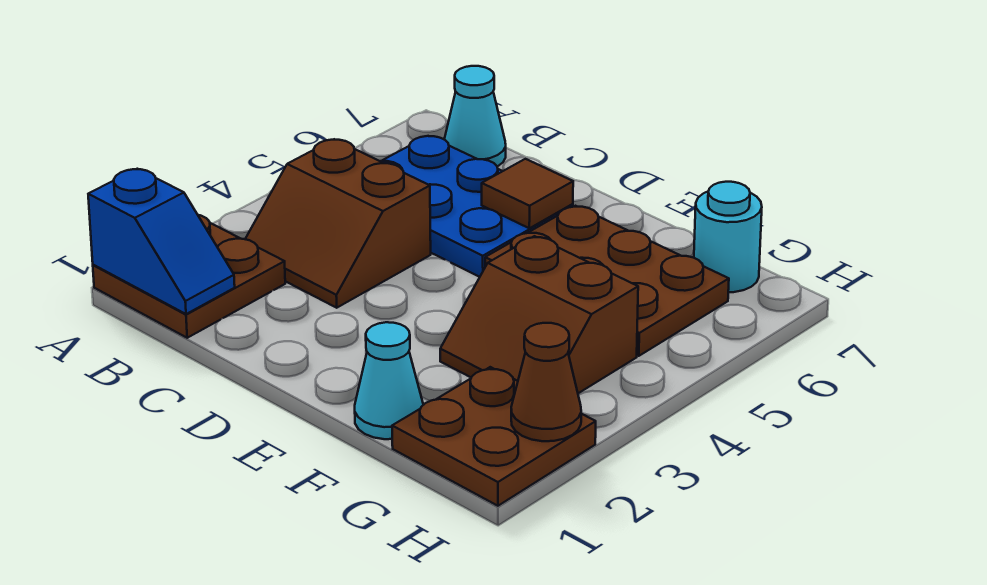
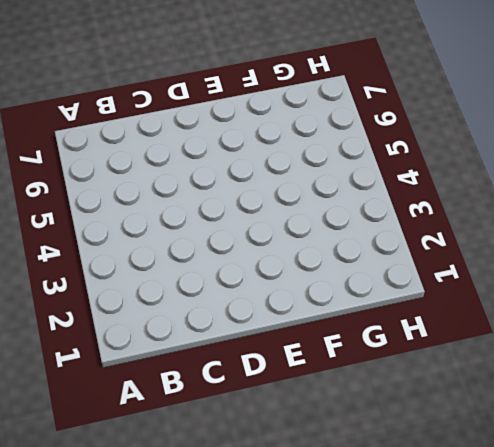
none -> brown plate A1:B2 level 1
none -> brown slope B3:C4 level 1 top 4
none -> blue plate B5:D6 level 1

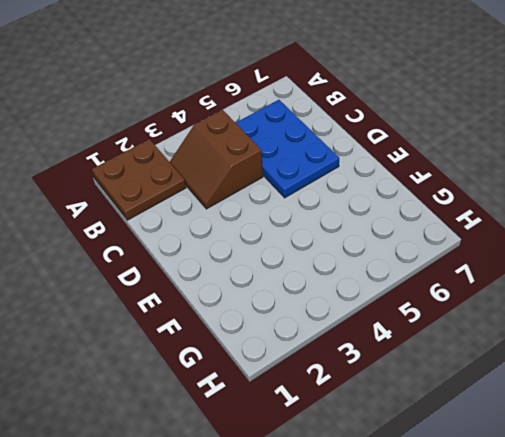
none -> cyan cone B7 level 1
none -> brown plate E5:G6 level 1
none -> cyan cone F1 level 1

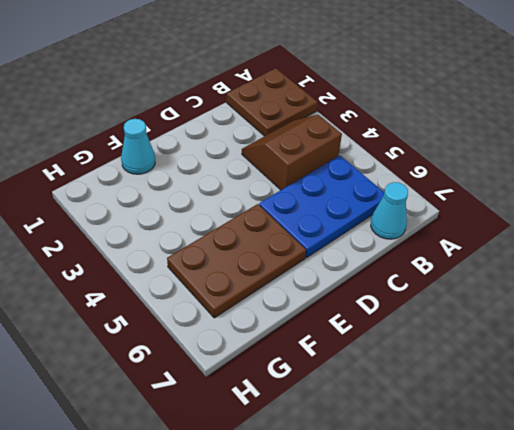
none -> brown slope F3:G4 level 1 top 4
none -> brown plate G1:H2 level 1
none -> cyan round brick G7 level 1

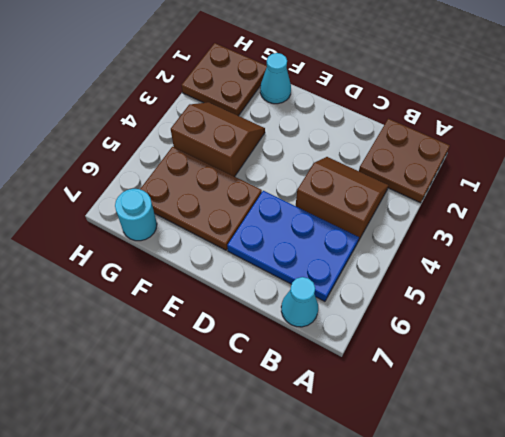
none -> blue slope A1:B1 level 2 top A
none -> brown tile D6 level 2
none -> brown cone H2 level 2

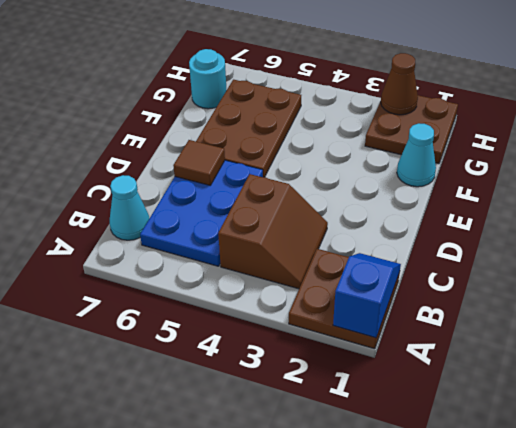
none -> brown slope F3:G4 level 1 top 4

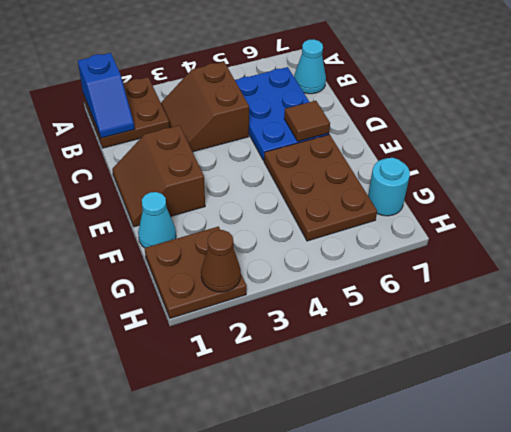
brown slope D1:E2 level 1 top 2 -> brown slope F3:G4 level 1 top 4

